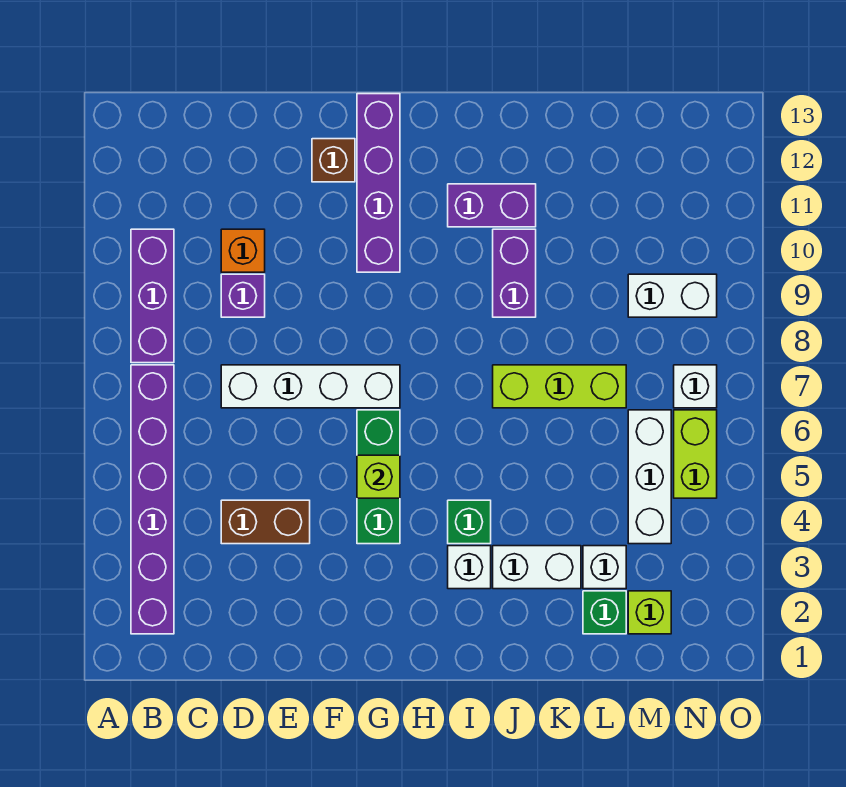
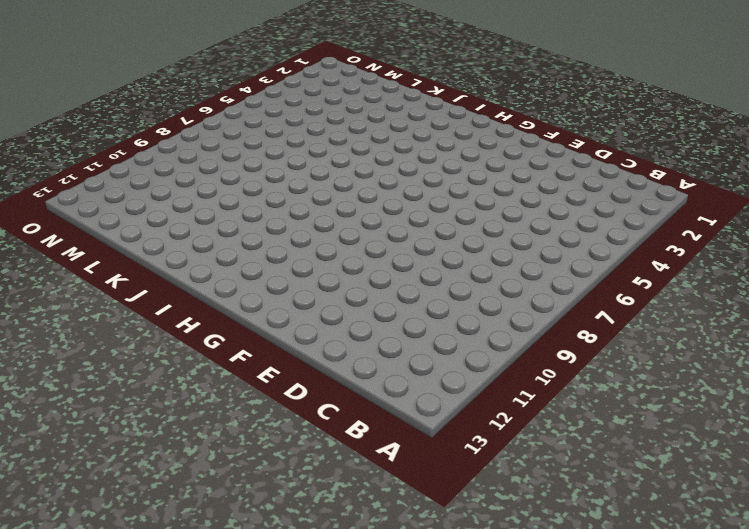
none -> purple brick B2:B7 level 1
none -> purple brick B8:B10 level 1
none -> brown brick D4:E4 level 1

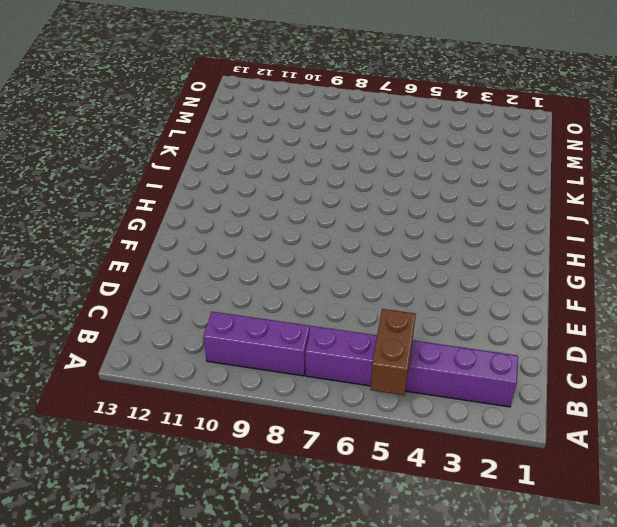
brown brick A5:B5 level 2 -> brown brick D4:E4 level 1
none -> white brick D7:G7 level 1
none -> purple brick D9 level 1
none -> orange brick D10 level 1

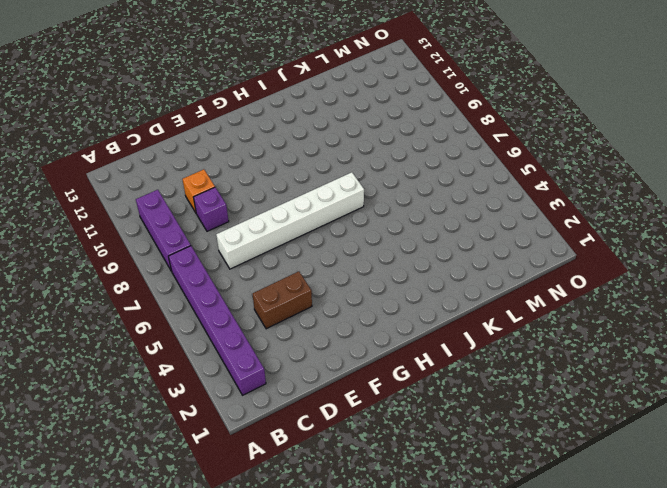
white brick D7:I7 level 1 -> white brick D7:G7 level 1
none -> brown brick F12 level 1
none -> green brick G4:G6 level 1
none -> purple brick G10:G13 level 1

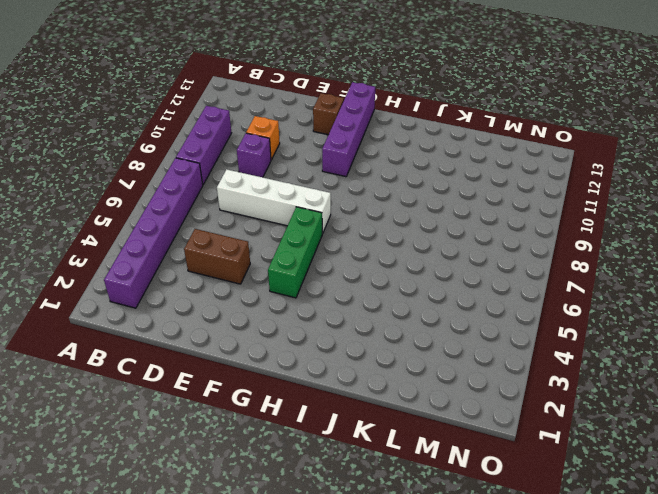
none -> white brick I3 level 1
none -> green brick I4 level 1
none -> purple brick I11:J11 level 1

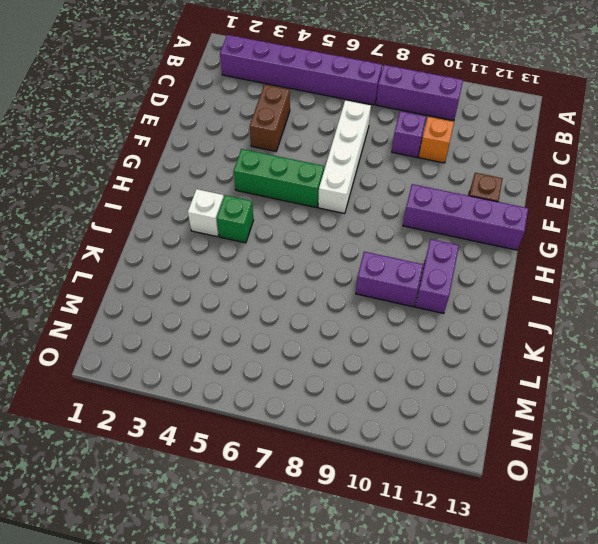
none -> white brick J3:K3 level 1
none -> lime brick J7:L7 level 1
none -> green brick L2 level 1

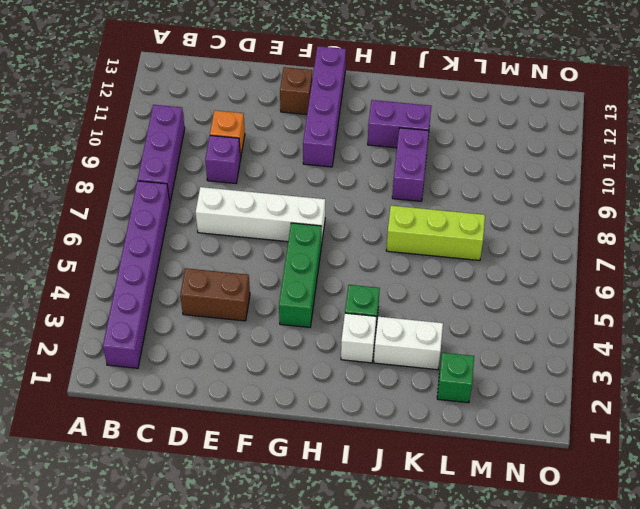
none -> white brick L3 level 1
none -> lime brick M2 level 1
none -> white brick M4:M6 level 1

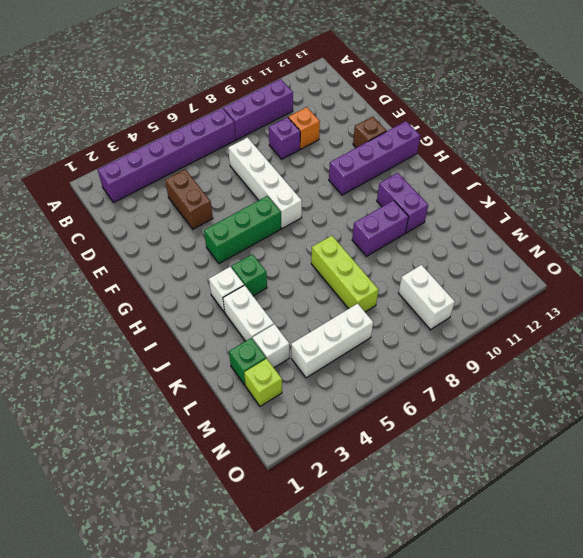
none -> lime brick N5:N6 level 1
none -> white brick N7 level 1
none -> lime brick G5 level 2

